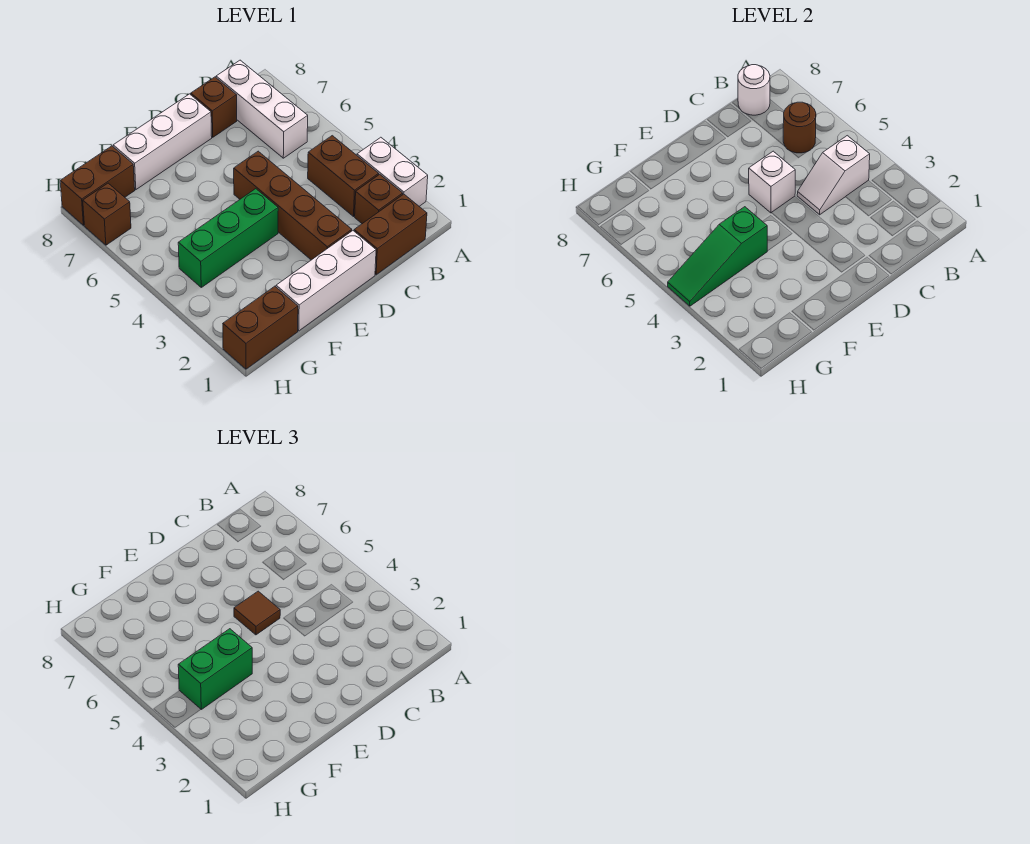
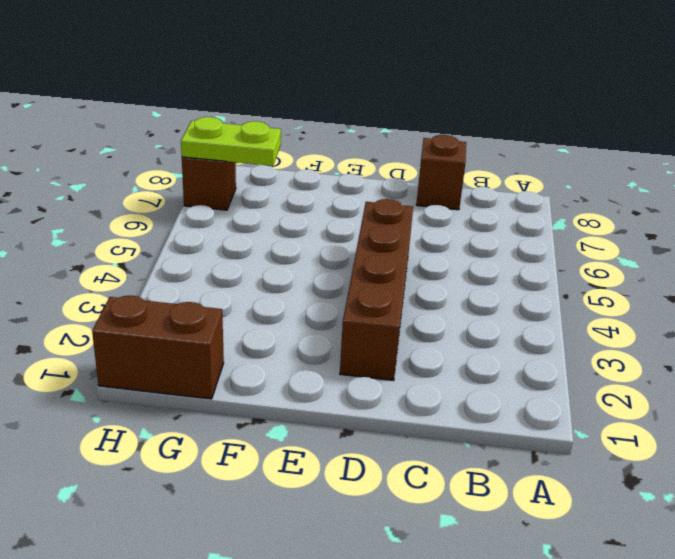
lime plate G7:H7 level 2 -> none
none -> white brick A2:A3 level 1
none -> brown brick B1:C1 level 1
none -> brown brick B2 level 1

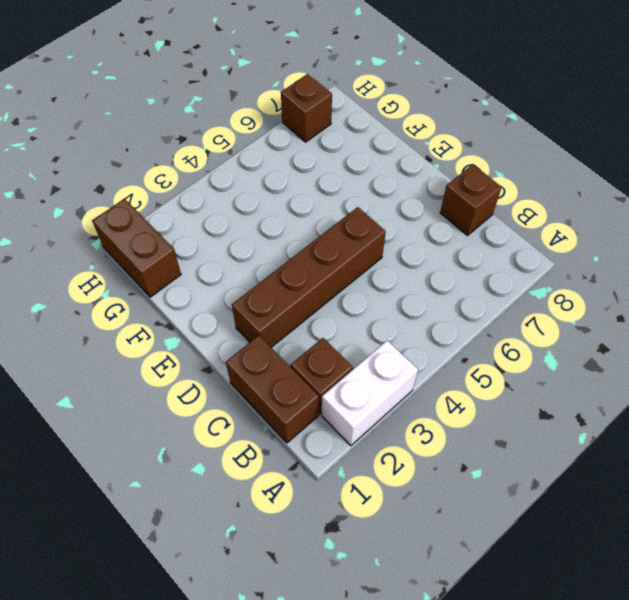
none -> brown brick B3:B4 level 1
none -> white brick B6:B8 level 1
none -> white brick D1:F1 level 1

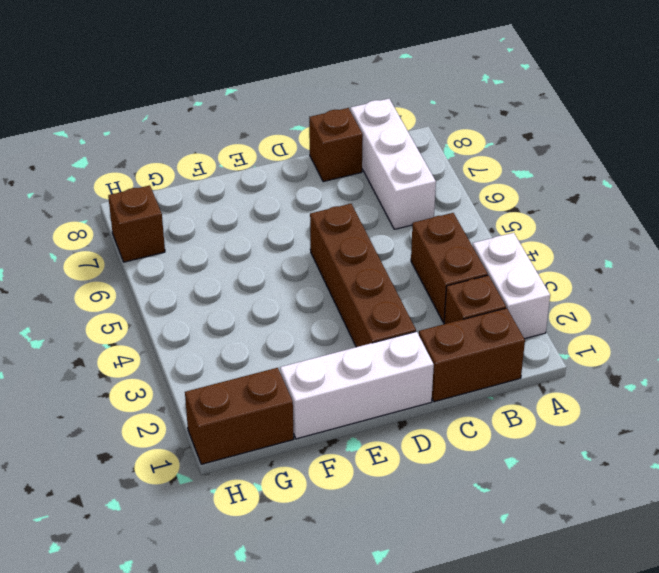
none -> white brick D8:F8 level 1
none -> green brick E4:G4 level 1
none -> brown brick G8:H8 level 1

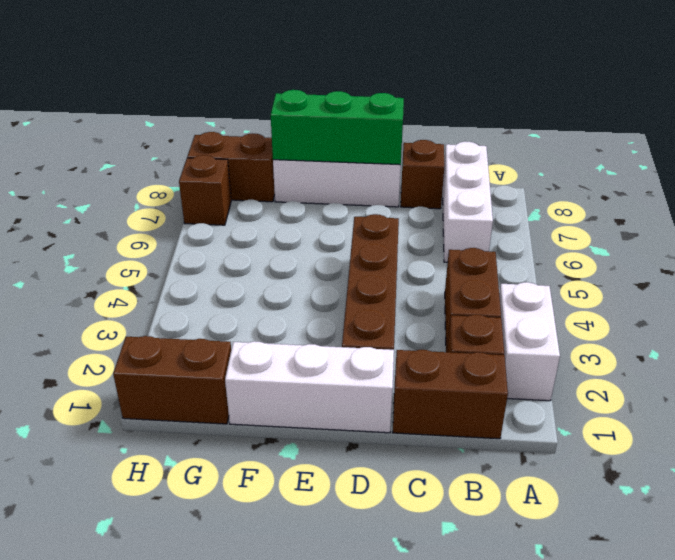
green brick D8:F8 level 2 -> green brick E4:G4 level 1
none -> white slope B4:C4 level 2 top B
none -> brown round brick B6 level 2
none -> white round brick B8 level 2

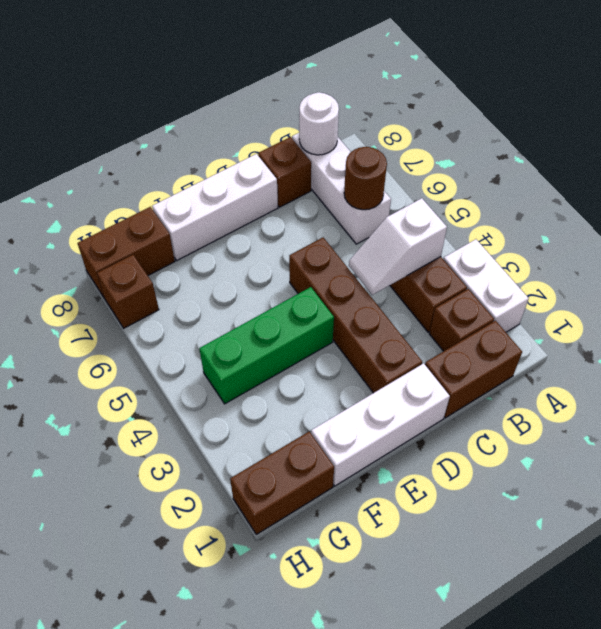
none -> white brick D5 level 2
none -> green slope F4:H4 level 2 top F
none -> brown tile D5 level 3

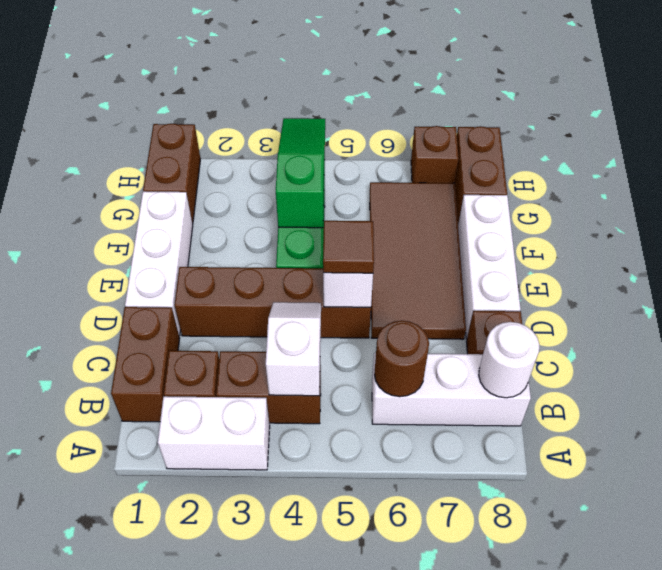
brown tile D6:G7 level 1 -> none
none -> green brick F4:G4 level 3

